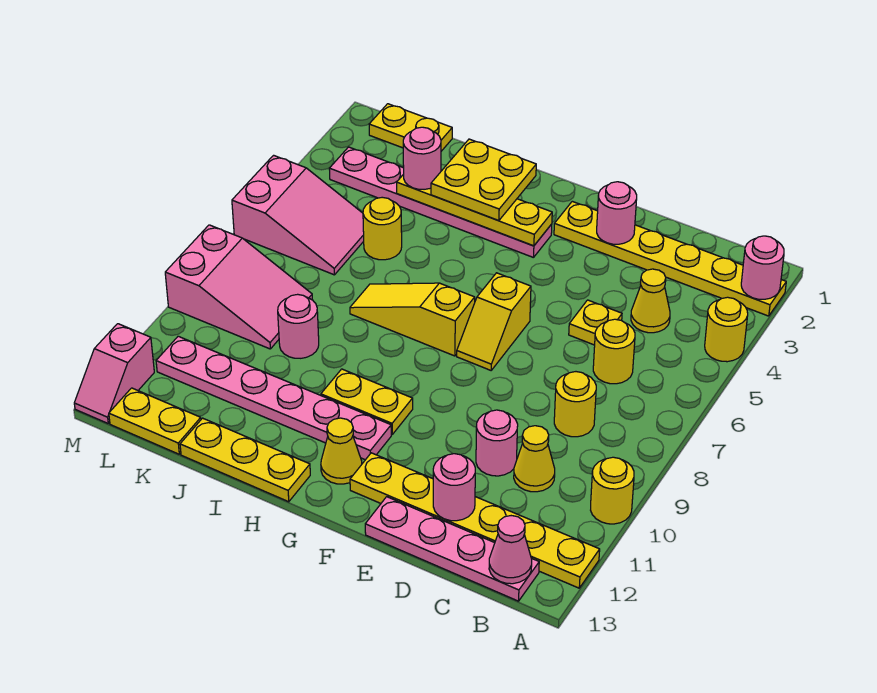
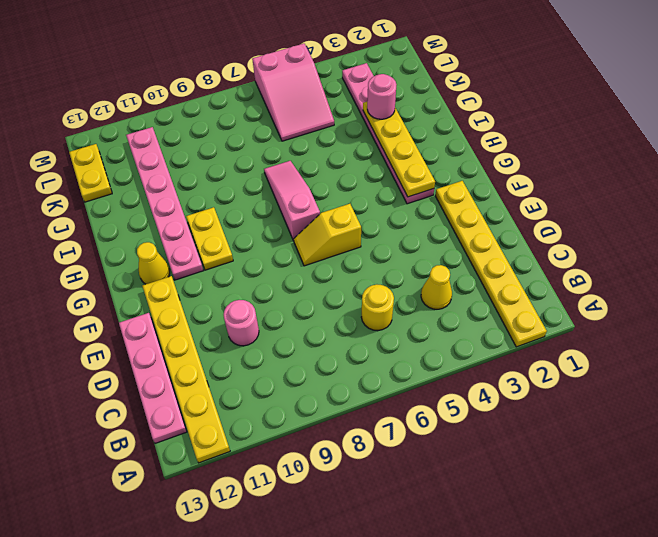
pink slope G7:I7 level 1 top G -> yellow slope G7:I7 level 1 top G
none -> yellow round brick A4 level 1
none -> yellow round brick A10 level 1
none -> yellow round brick C8 level 1
none -> yellow cone C10 level 1

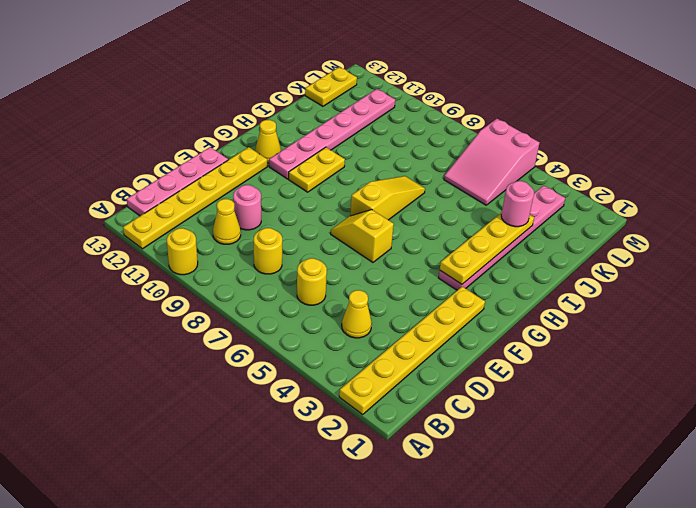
none -> yellow round brick A4 level 1
none -> yellow plate D5 level 1
none -> yellow plate H13:J13 level 1
none -> yellow round brick J5 level 1

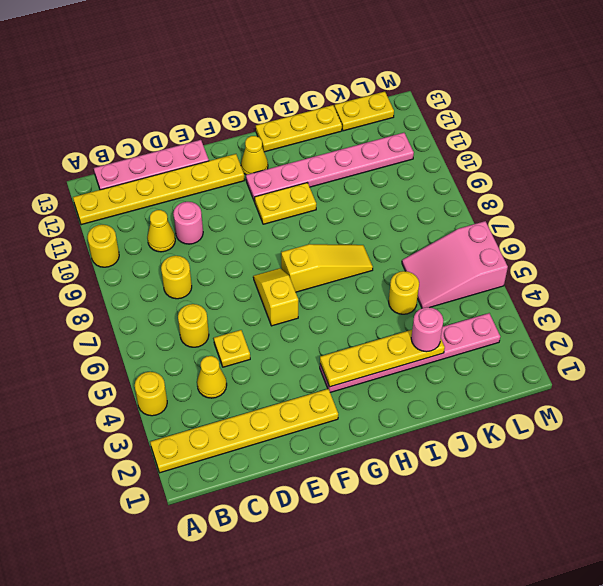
none -> pink round brick J9 level 1
none -> yellow plate K1:L1 level 1
none -> pink slope K8:M9 level 1 top M
none -> pink slope M12:M13 level 1 top 12

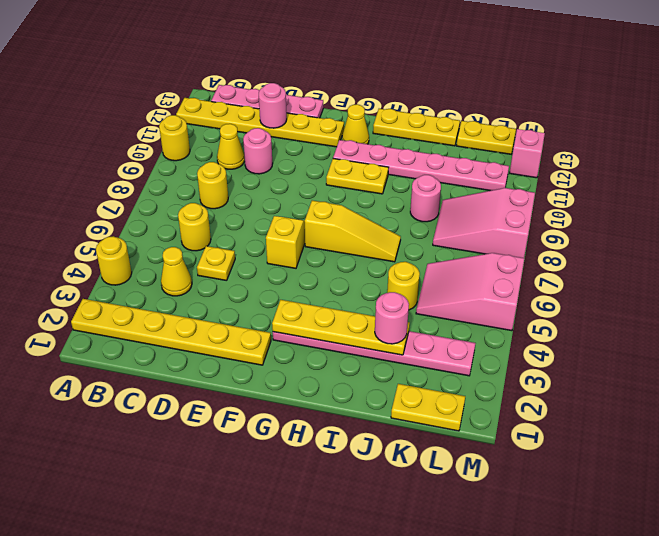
none -> pink round brick A2 level 2
none -> pink cone B13 level 2
none -> pink round brick E2 level 2
none -> yellow plate H2:I3 level 3

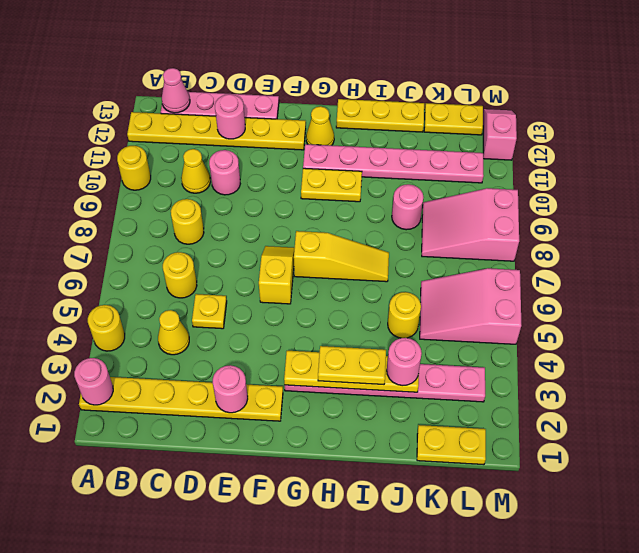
yellow plate H3:I3 level 3 -> yellow plate H2:I3 level 3

